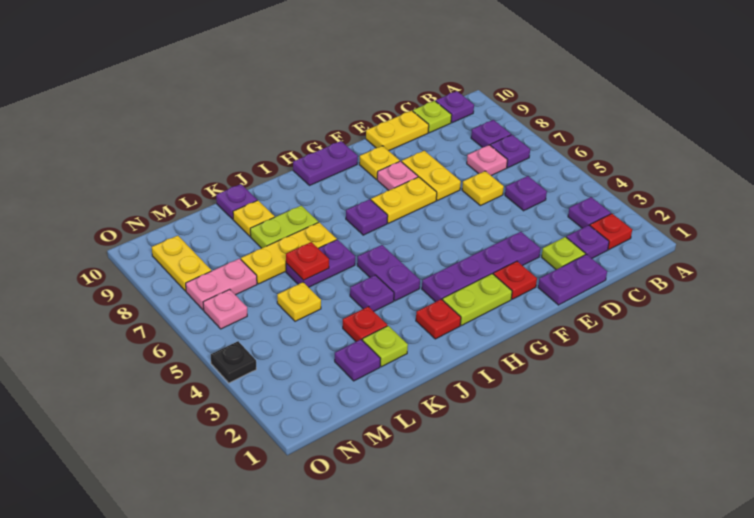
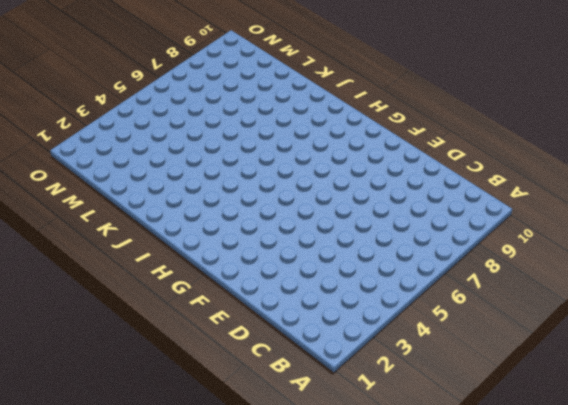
none -> red plate B2 level 1
none -> purple plate B3 level 1
none -> purple plate B7 level 1
none -> purple plate B8 level 1

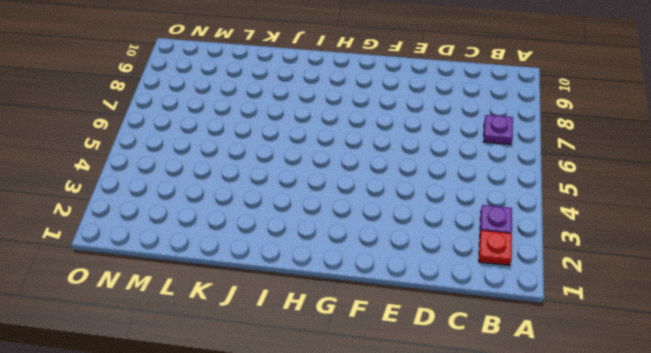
none -> purple plate B8 level 1
none -> purple plate B10 level 1
none -> purple plate C2 level 1
none -> purple plate C5 level 1

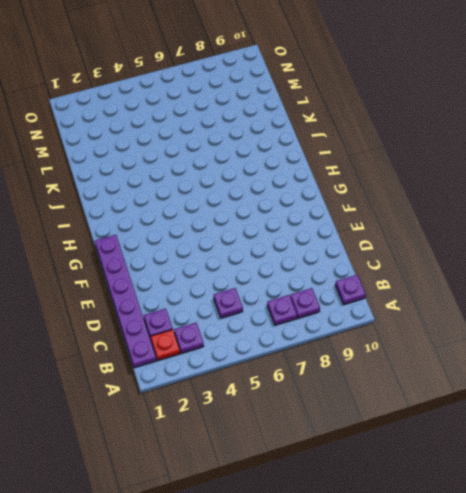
purple plate B1:G1 level 1 -> purple plate D1:E1 level 1
none -> pink plate C7 level 1
none -> lime plate C10 level 1
none -> lime plate D2 level 1
none -> yellow plate D6 level 1

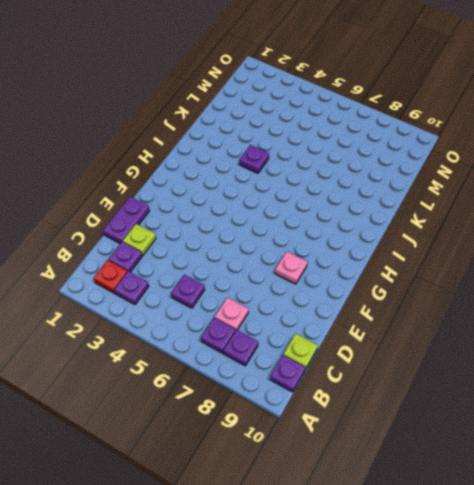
none -> yellow plate D6 level 1
none -> yellow plate D10:E10 level 1
none -> purple plate E3:H3 level 1
none -> yellow plate E7:E8 level 1

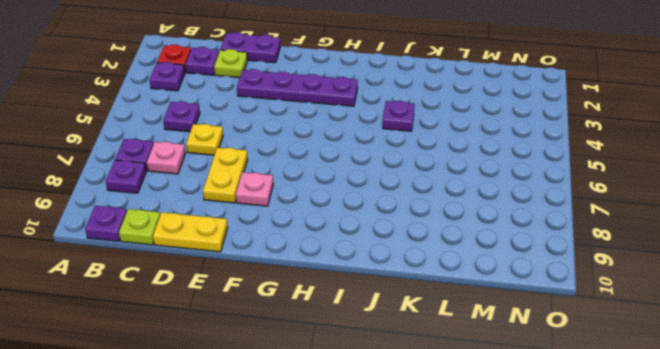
none -> red plate F2 level 1
none -> yellow plate F7:G7 level 1
none -> yellow plate F9 level 1
none -> lime plate G2:H2 level 1

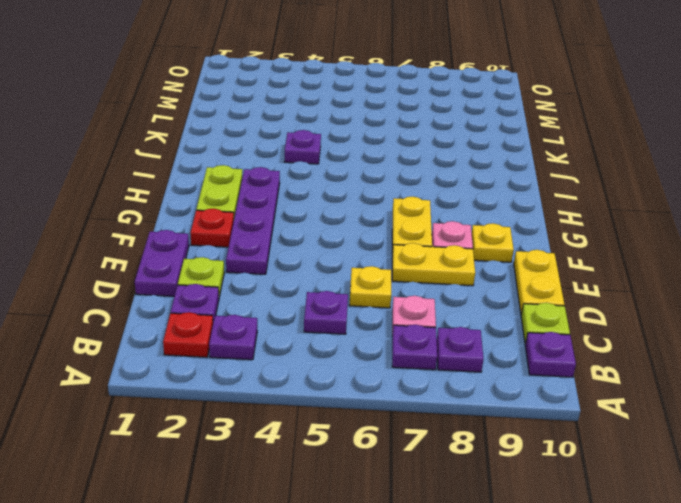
none -> purple plate G10:H10 level 1
none -> purple plate H7 level 1
none -> red plate I2 level 1
none -> purple plate I4:I5 level 1

